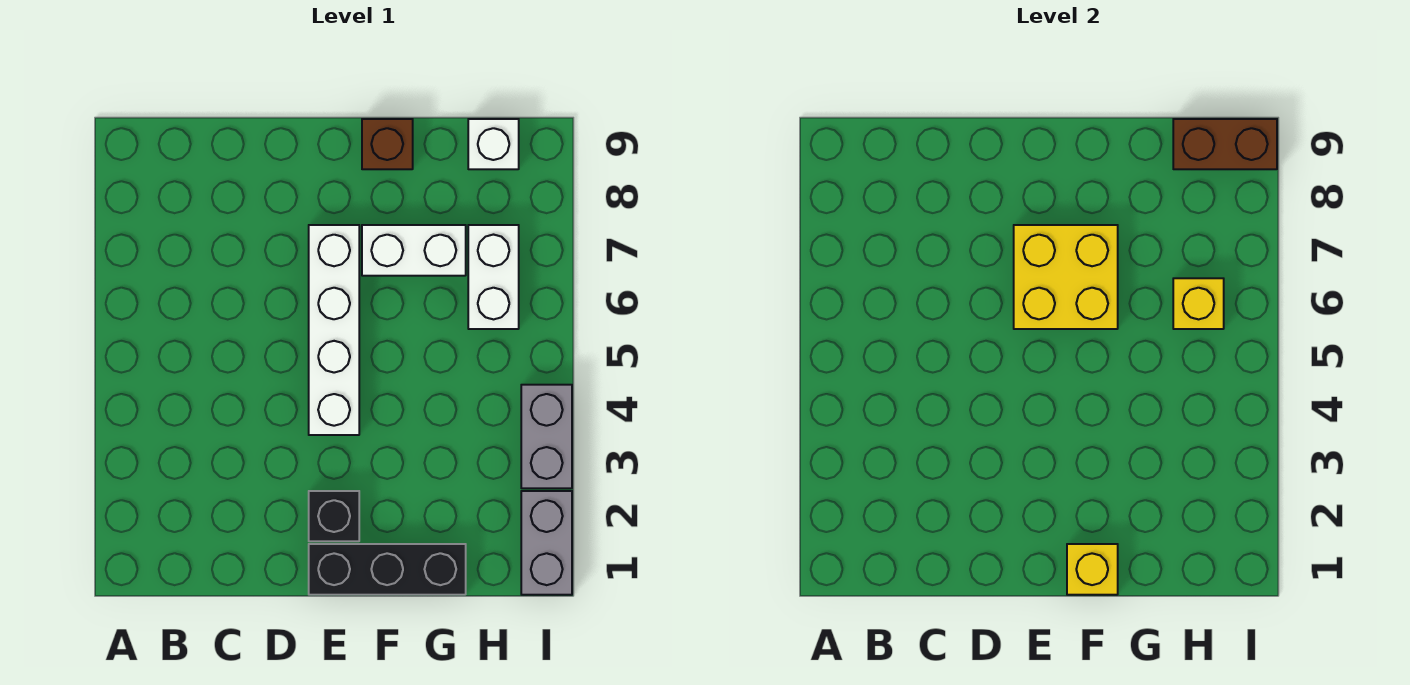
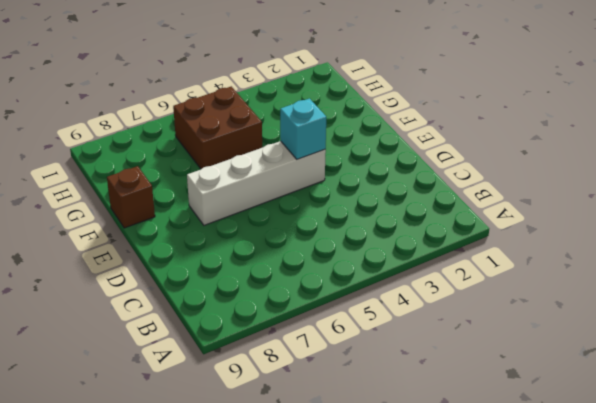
cyan brick E4 level 2 -> none
brown brick G5:H6 level 1 -> white brick H6:H7 level 1
none -> black brick E1:G1 level 1
none -> black brick E2 level 1
none -> white brick F7:G7 level 1

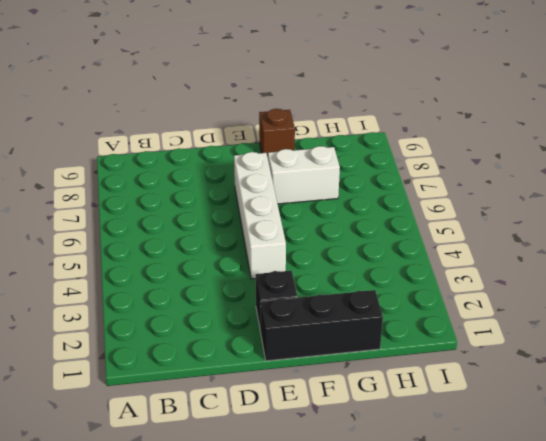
none -> white brick H6:H7 level 1
none -> white brick H9 level 1
none -> grey brick I1:I2 level 1

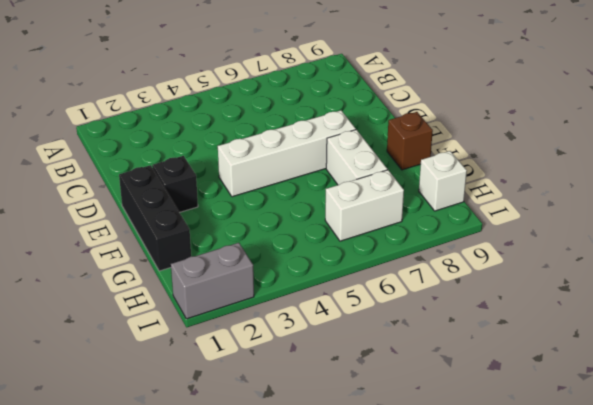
none -> grey brick I3:I4 level 1
none -> yellow brick E6:F7 level 2
none -> yellow brick F1 level 2

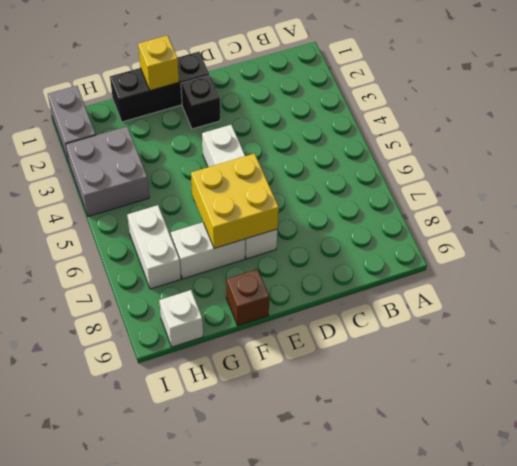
grey brick H3:I4 level 1 -> grey brick I3:I4 level 1
none -> yellow brick H6 level 2
none -> brown brick H9:I9 level 2

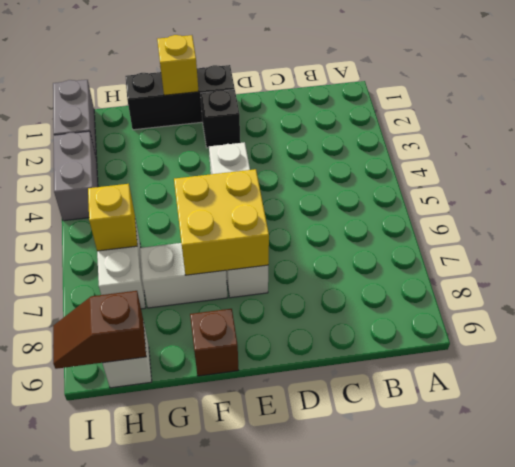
brown slope H9:I9 level 2 top H -> brown brick H9:I9 level 2

